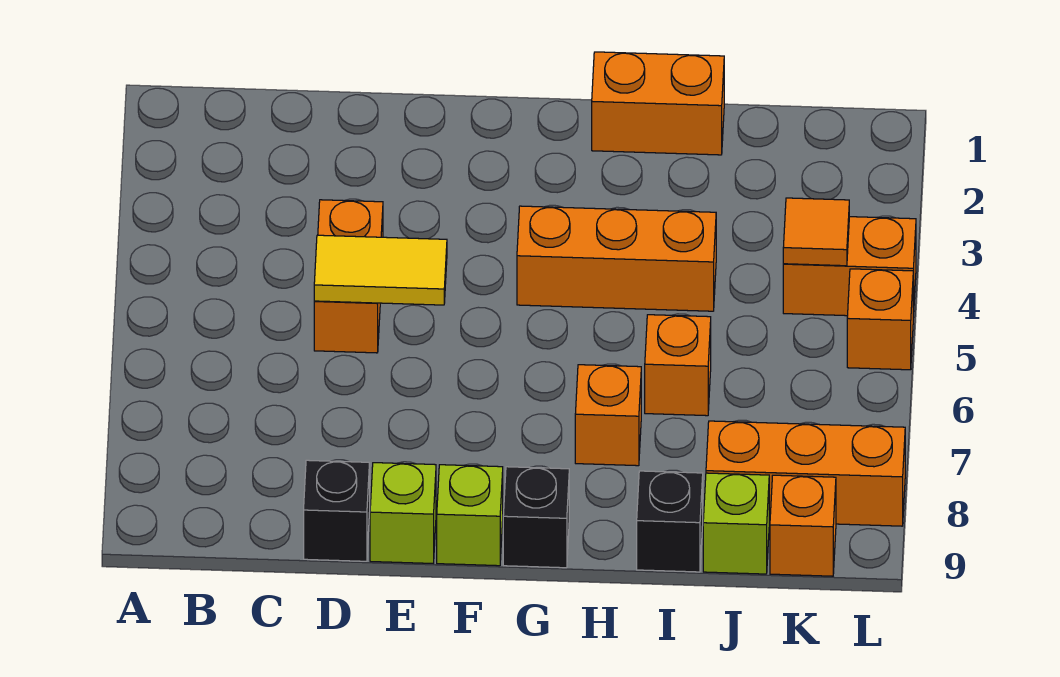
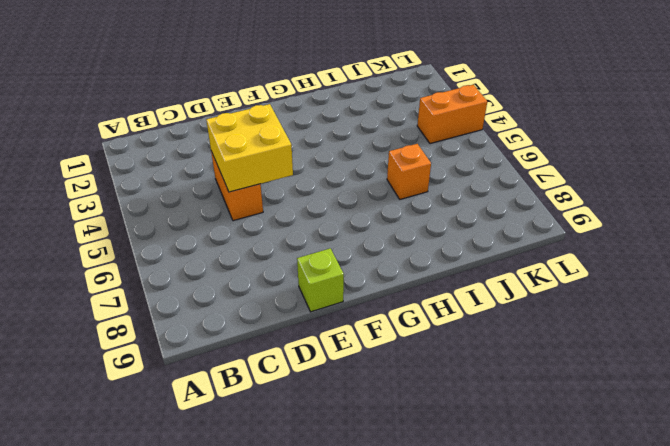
yellow brick D4:E5 level 2 -> yellow tile D5:E5 level 2
none -> black brick D9 level 1
none -> lime brick F9 level 1
none -> orange brick G4:I4 level 1

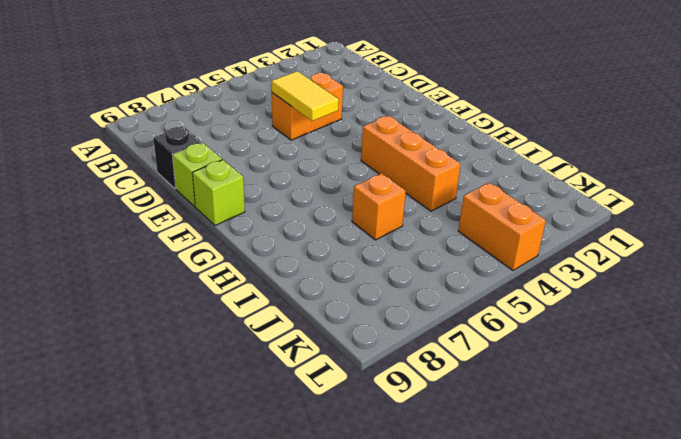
none -> black brick G9 level 1
none -> orange brick H1:I1 level 1
none -> orange brick H7 level 1

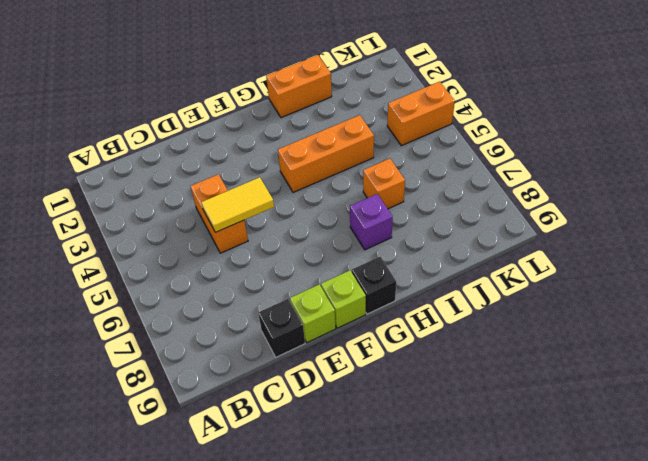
purple brick H7 level 1 -> orange brick H7 level 1
none -> black brick I9 level 1
none -> orange brick J8:L8 level 1
none -> lime brick J9 level 1

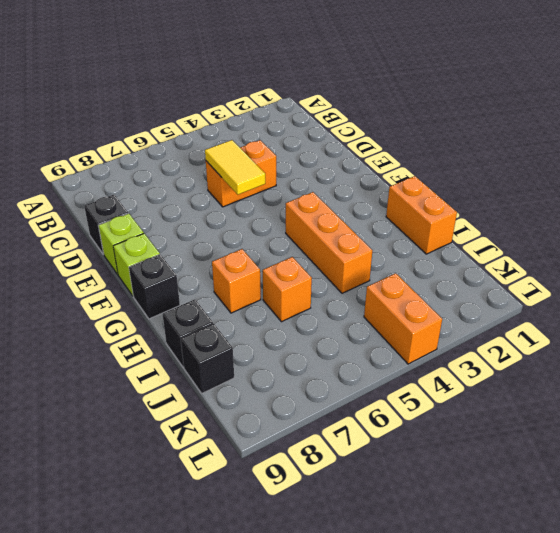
black brick J9 level 1 -> lime brick J9 level 1
none -> orange brick J8:L8 level 1
none -> orange brick K9 level 1
none -> orange brick L5 level 1

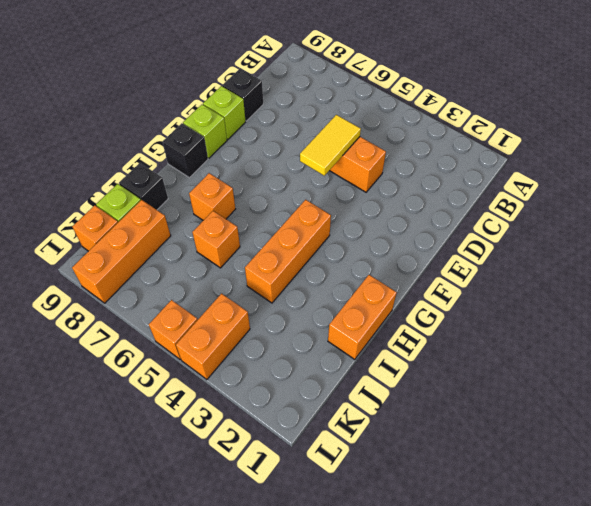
none -> orange tile K4 level 2

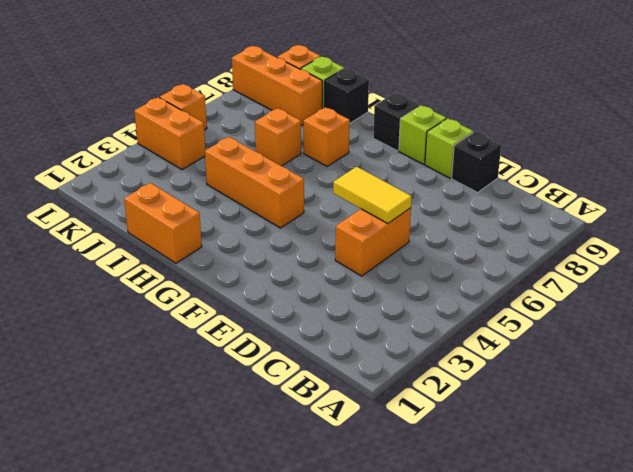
none -> orange tile K4 level 2

